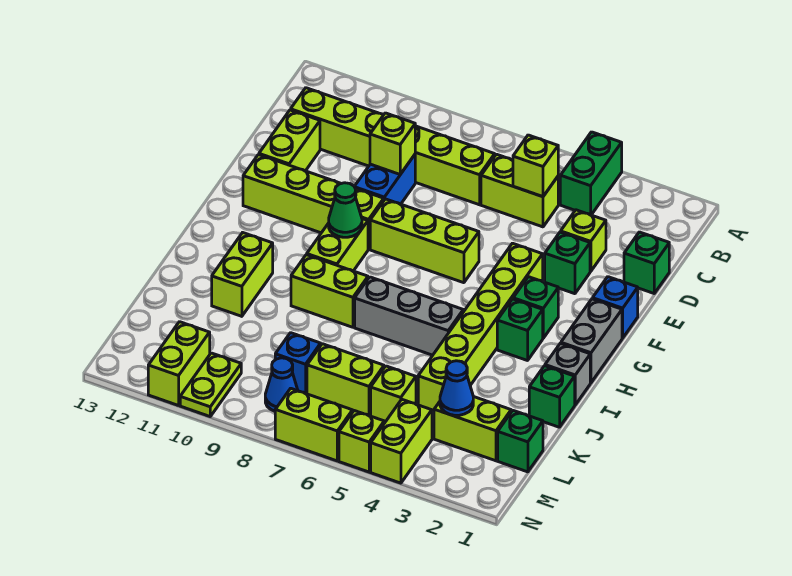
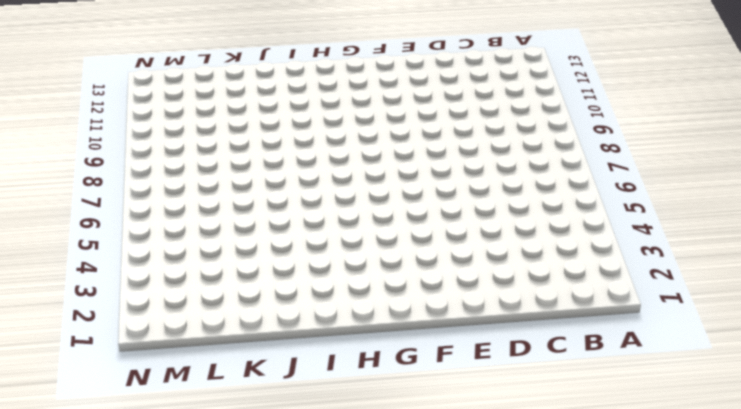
none -> green brick A4:B4 level 1
none -> lime brick C5:C6 level 1
none -> lime brick C7:C12 level 1
none -> green brick D1 level 1

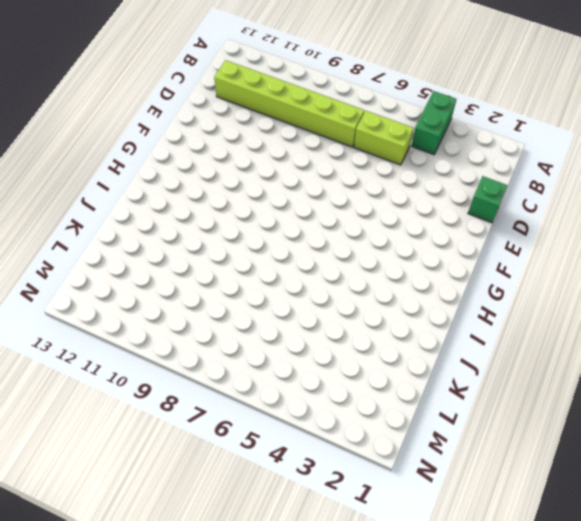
none -> lime brick D3 level 1
none -> blue brick D9:E9 level 1
none -> lime brick D12:E12 level 1
none -> green brick E3 level 1

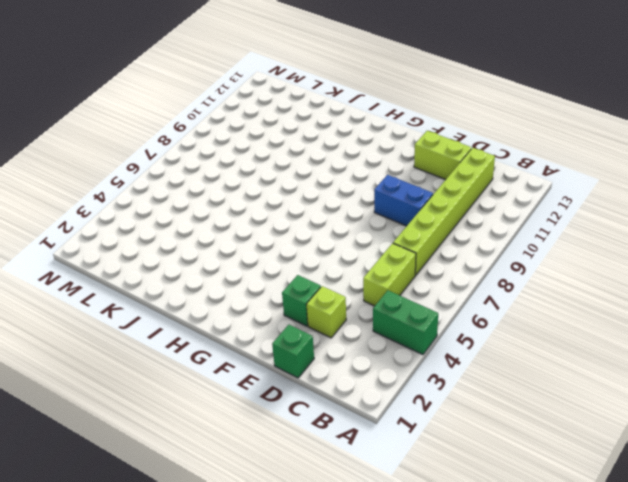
none -> blue brick F1 level 1
none -> lime brick F4:K4 level 1
none -> lime brick F6:F8 level 1
none -> lime brick F9:F12 level 1

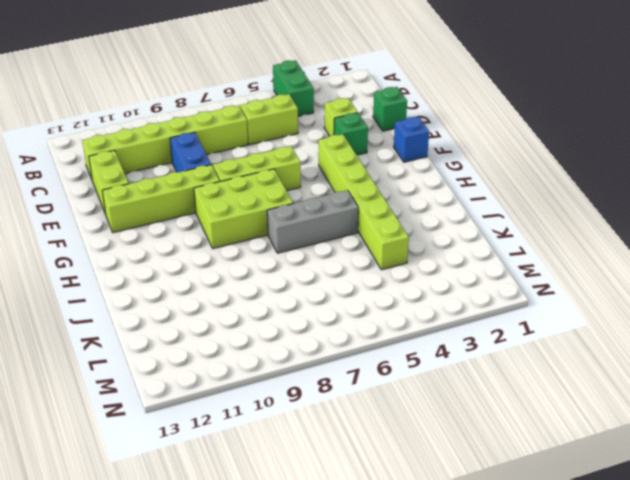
lime brick G7:H9 level 1 -> lime brick G9:H9 level 1
none -> grey brick G1:H1 level 1
none -> green brick G3 level 1
none -> green brick H3 level 1
none -> grey brick I1 level 1

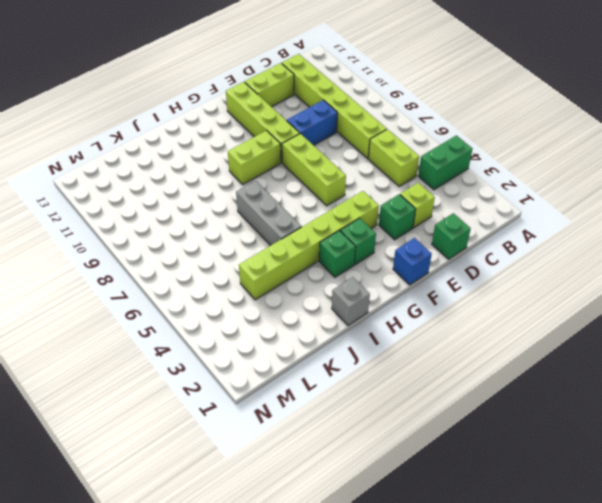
none -> grey brick G1:H1 level 1
none -> lime brick I8:I9 level 1
none -> lime brick I11:J11 level 1
none -> green brick J1 level 1

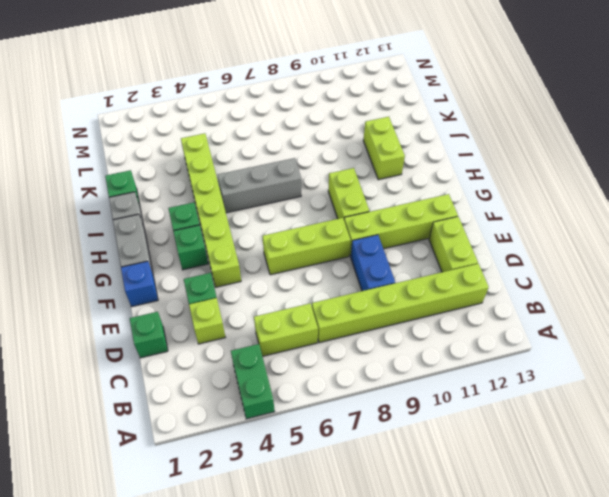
none -> lime brick I8:I9 level 1
none -> green brick L1 level 1
none -> lime brick L2:L3 level 1
none -> lime brick L5 level 1

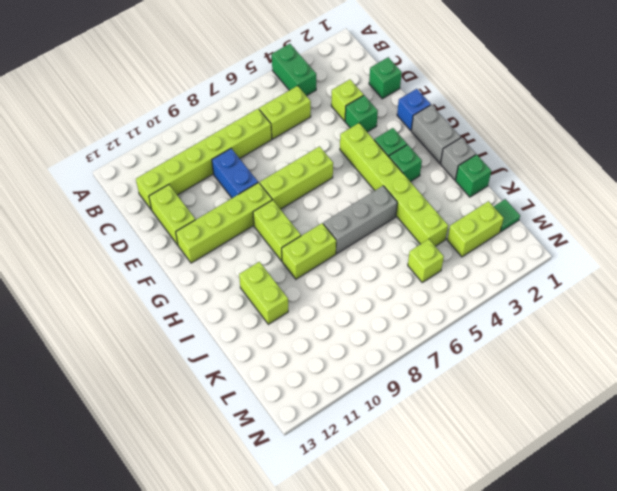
green tile L1 level 1 -> green brick L1 level 1
none -> lime brick L6:L7 level 1
none -> blue brick L8 level 1
none -> lime brick M4:N4 level 1
none -> blue cone M8 level 1

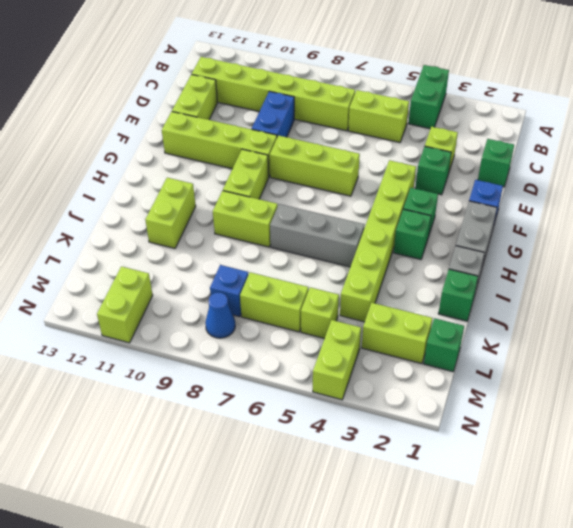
none -> lime plate M10:N10 level 1
none -> lime brick N5 level 1
none -> lime brick N6:N7 level 1
none -> lime brick C5 level 2

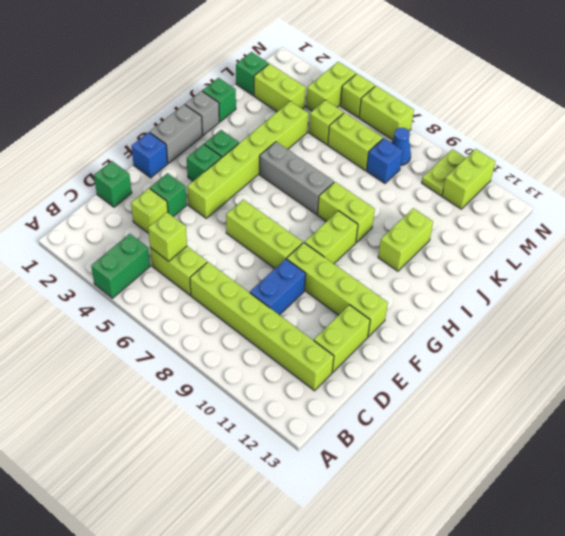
none -> lime brick D9 level 2
none -> green cone G9 level 2
none -> blue cone L3 level 2

